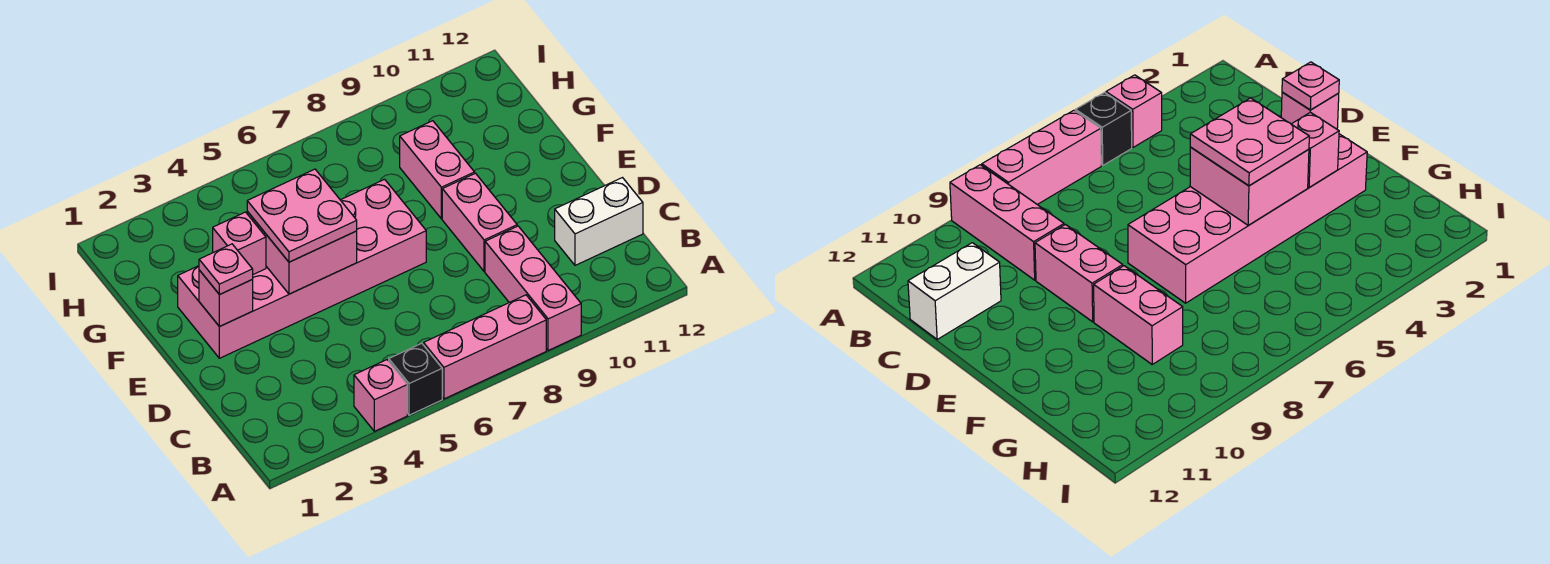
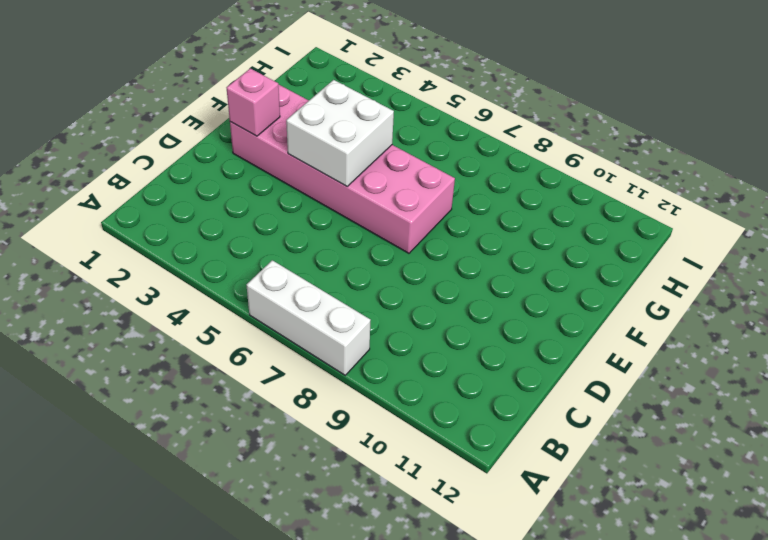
white brick A6:A8 level 1 -> pink brick A6:A8 level 1
white brick E4:F5 level 2 -> pink brick E4:F5 level 2
none -> pink brick A4 level 1
none -> black brick A5 level 1
none -> pink brick A9:C9 level 1

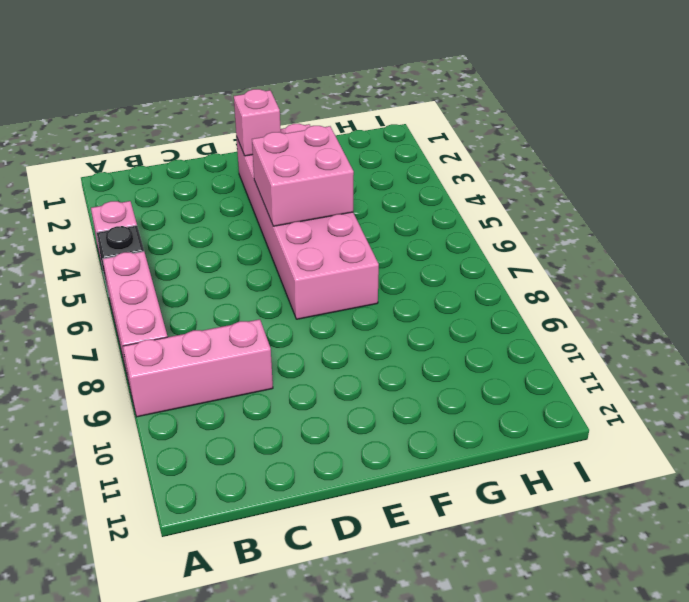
none -> white brick C11:C12 level 1
none -> pink brick D9:E9 level 1
none -> pink brick F9:G9 level 1

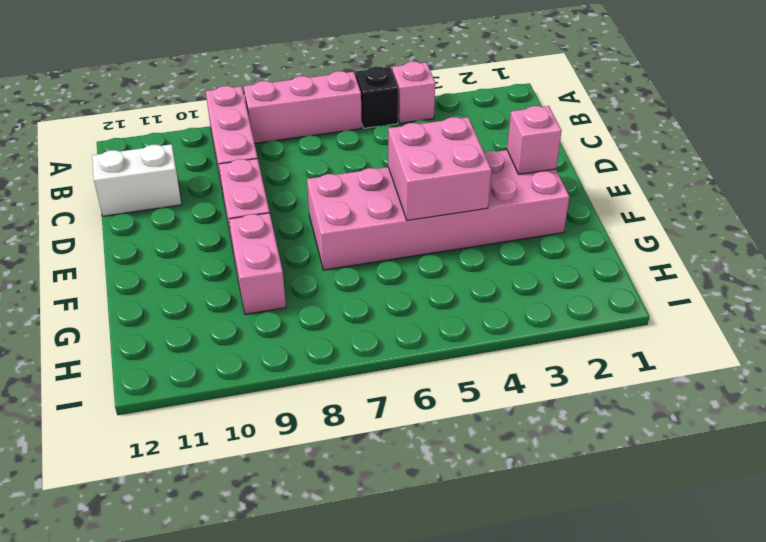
none -> pink brick F3 level 2
none -> pink plate E2 level 3
none -> pink plate E4:F5 level 3

